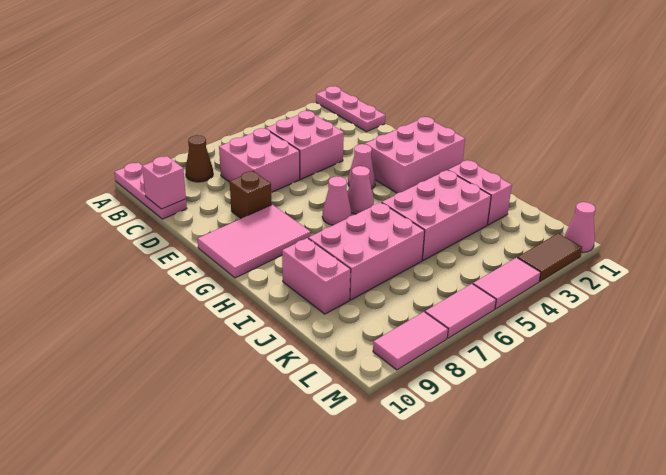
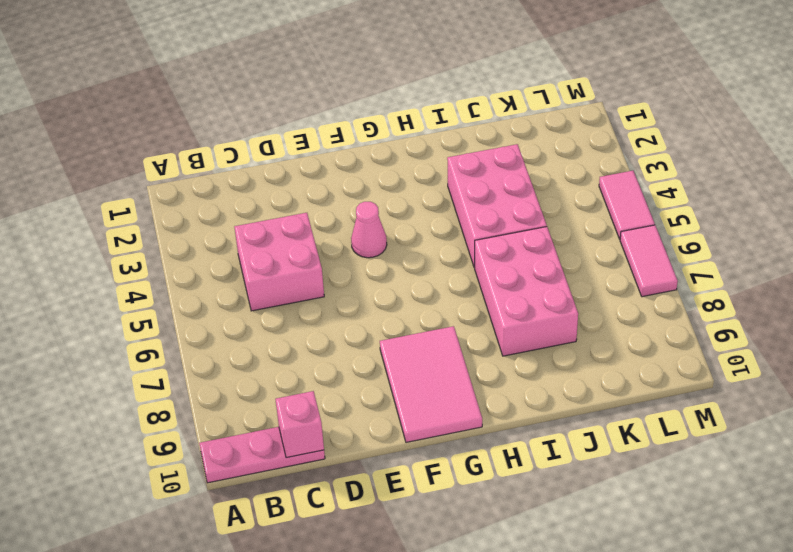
none -> pink plate A1:C1 level 1
none -> brown cone B8 level 1
none -> pink brick C6:D7 level 1

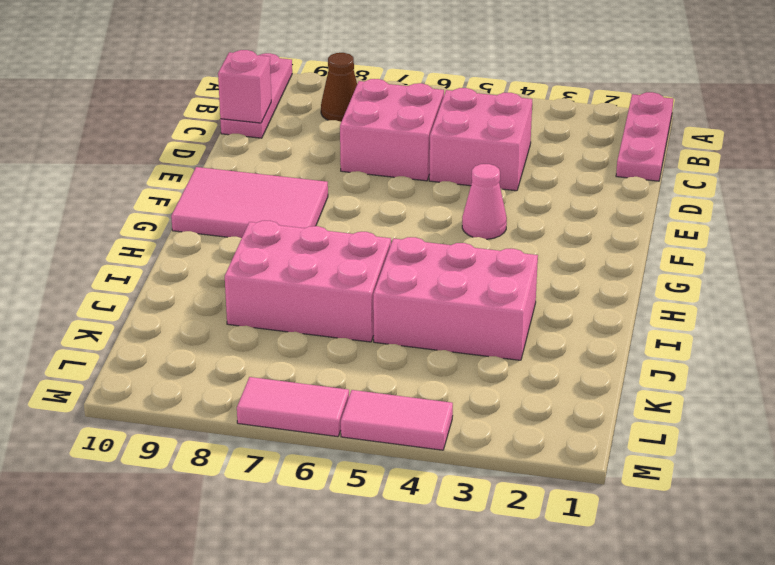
none -> brown brick E8 level 1
none -> pink brick F1:G3 level 1
none -> pink cone G5 level 1

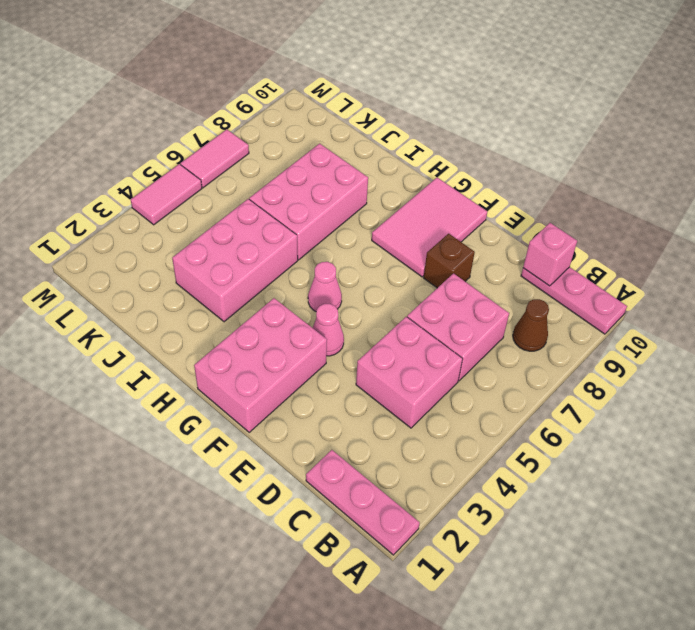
none -> pink cone G6 level 1
none -> pink brick I2:J2 level 1
none -> pink brick I9:J9 level 1

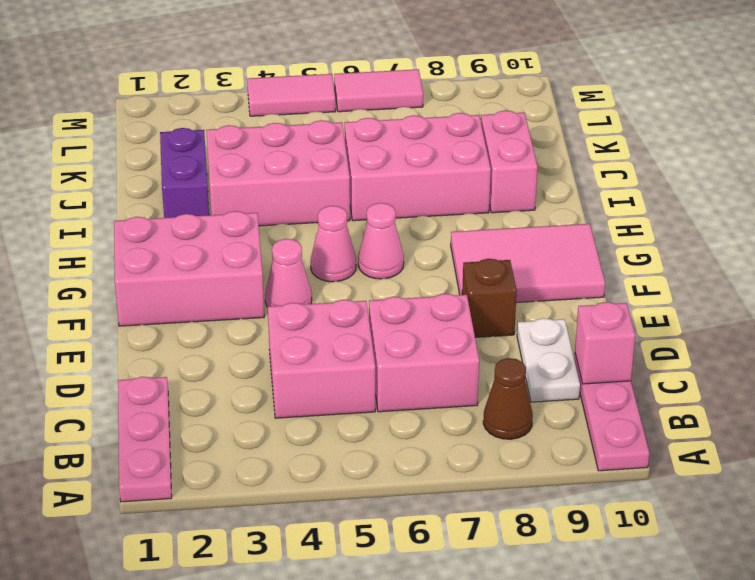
white plate C9:D9 level 1 -> none
purple brick I2:J2 level 1 -> pink brick I2:J2 level 1
none -> pink cone M1 level 1
none -> brown tile M2:M3 level 1
none -> pink tile M8:M9 level 1

